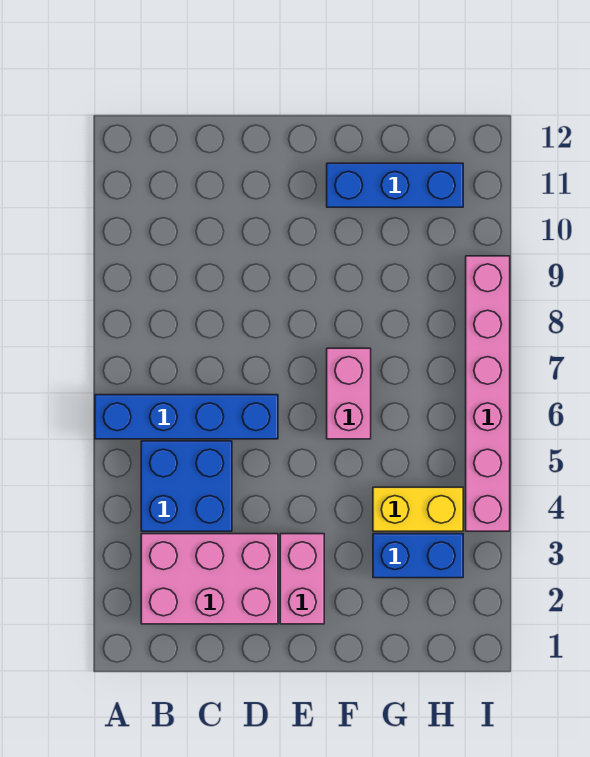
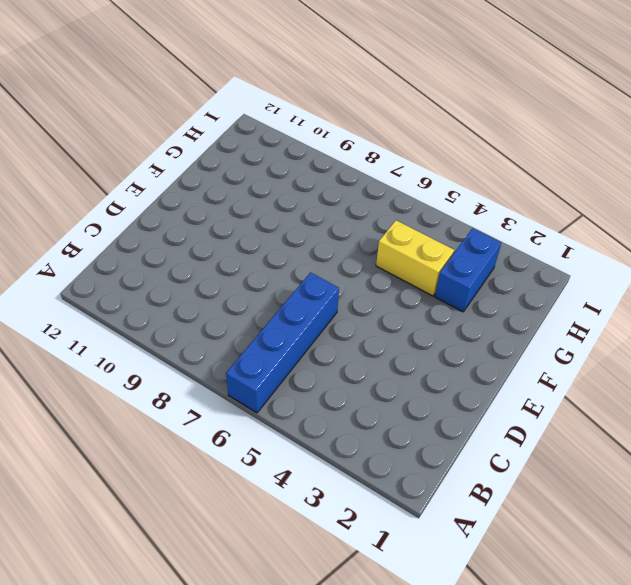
yellow brick G4:G5 level 1 -> yellow brick G4:H4 level 1
none -> pink brick B2:D3 level 1
none -> blue brick B4:C5 level 1

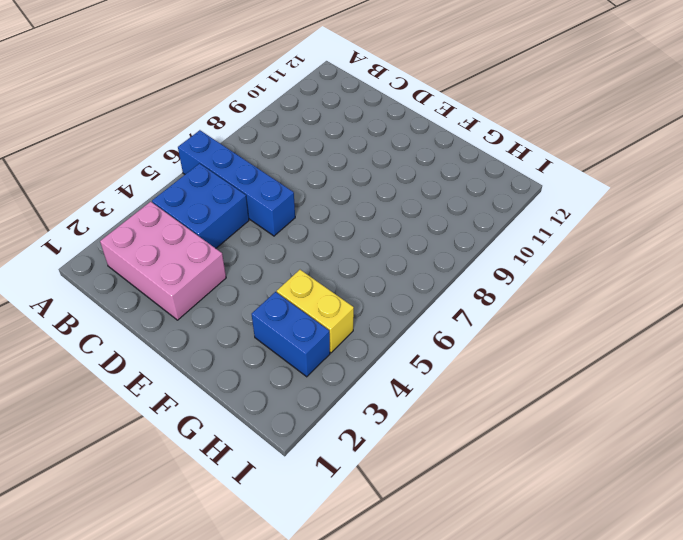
none -> pink brick E2:E3 level 1
none -> pink brick F6:F7 level 1

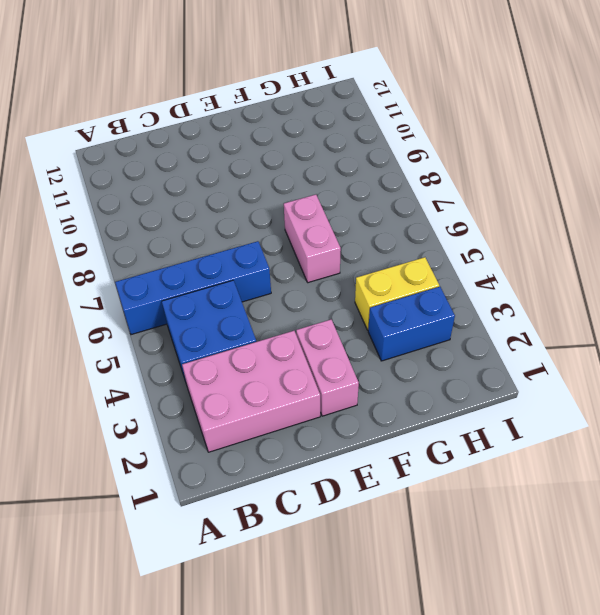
none -> blue brick F11:H11 level 1
none -> pink brick I4:I9 level 1

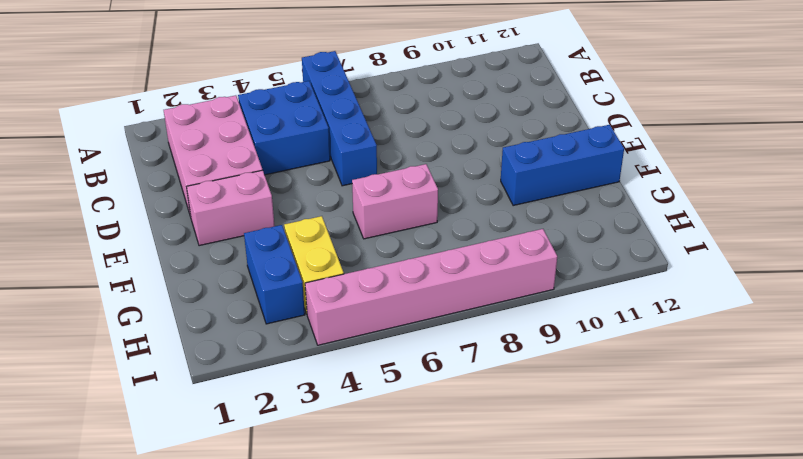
blue brick F10:F12 level 1 -> blue brick F11:H11 level 1

